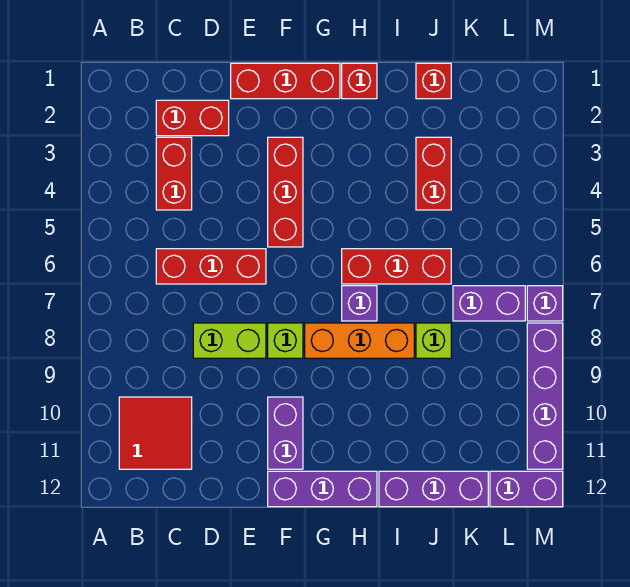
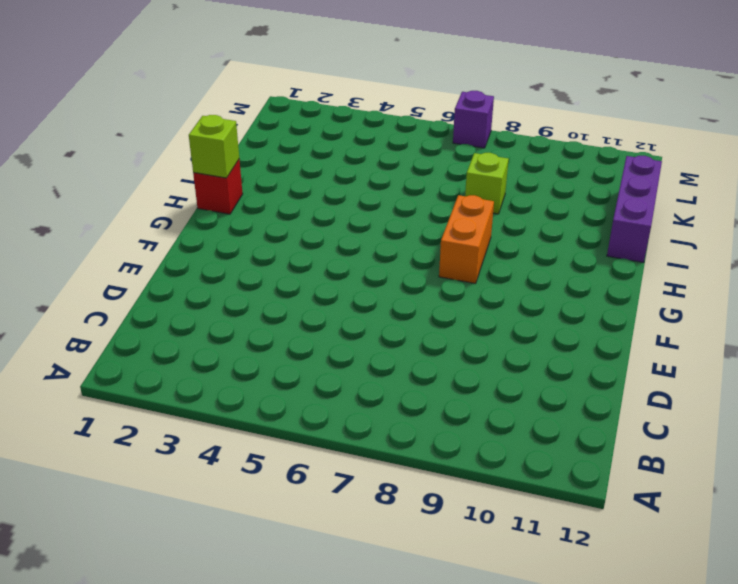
orange brick G8:H8 level 1 -> orange brick G8:I8 level 1
lime brick H1 level 2 -> lime brick F8 level 1
none -> red tile B10:C11 level 1
none -> red brick C2:D2 level 1
none -> red brick C3:C4 level 1

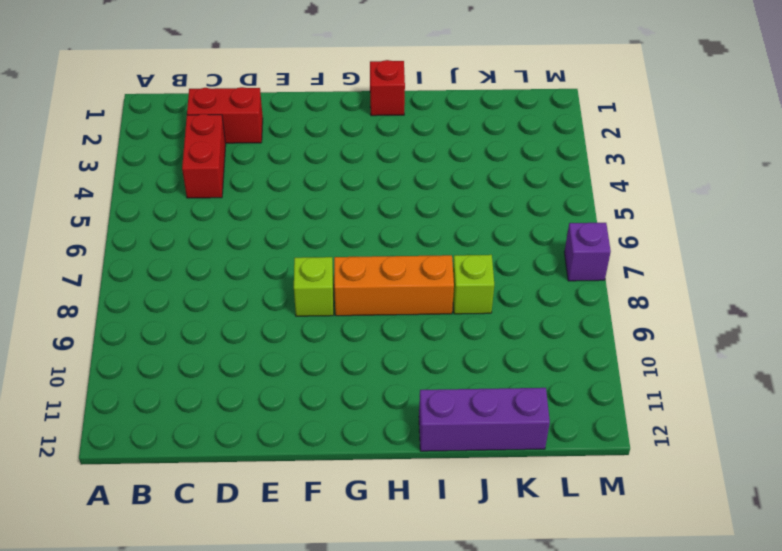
none -> red tile B10:C11 level 1
none -> red brick C6:E6 level 1
none -> lime brick D8:E8 level 1

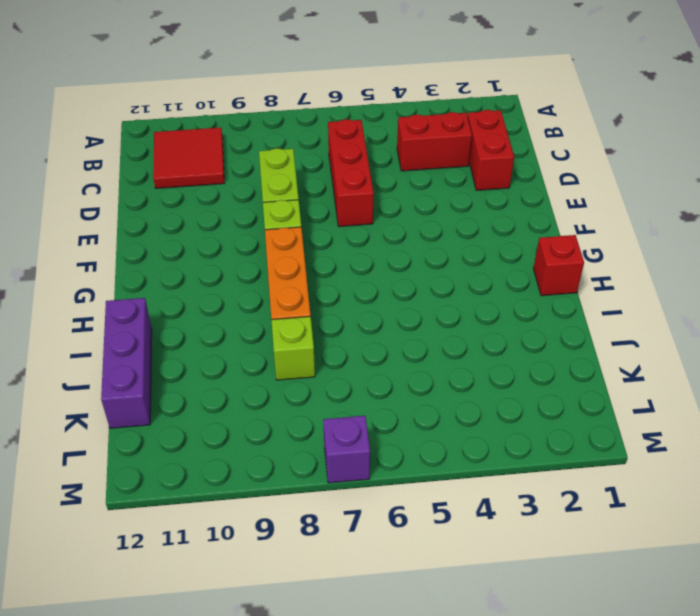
none -> red brick E1:G1 level 1
none -> red brick F3:F5 level 1
none -> purple brick F10:F11 level 1

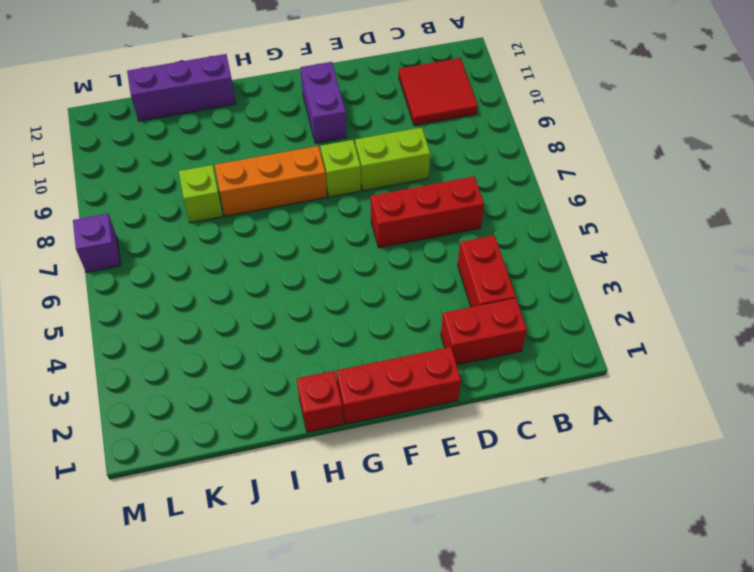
none -> red brick F3:F5 level 1
none -> purple brick F12:H12 level 1
none -> red brick H6:J6 level 1

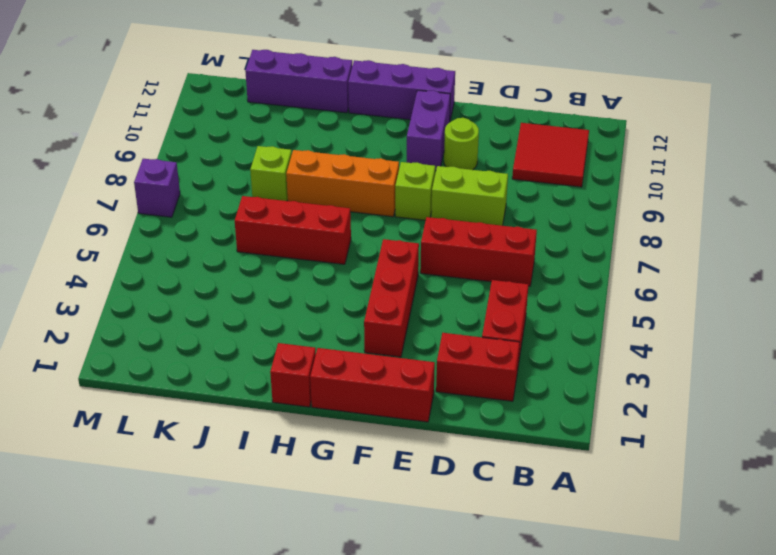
lime round brick E10 level 1 -> none
none -> purple brick H7 level 1
none -> red brick J1 level 1
none -> red brick J3:J4 level 1

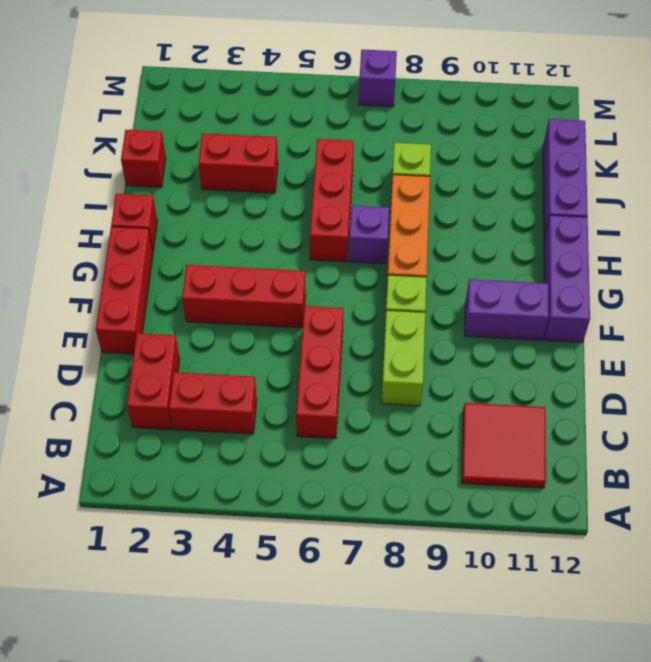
none -> purple brick K7:L7 level 1
none -> purple brick L12:M12 level 1
none -> purple brick M8:M11 level 1

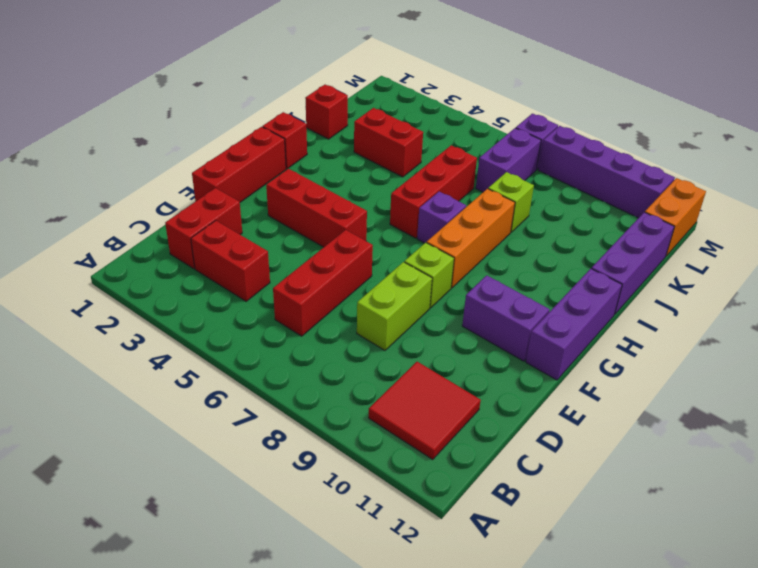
orange brick L12:M12 level 1 -> purple brick L12:M12 level 1

